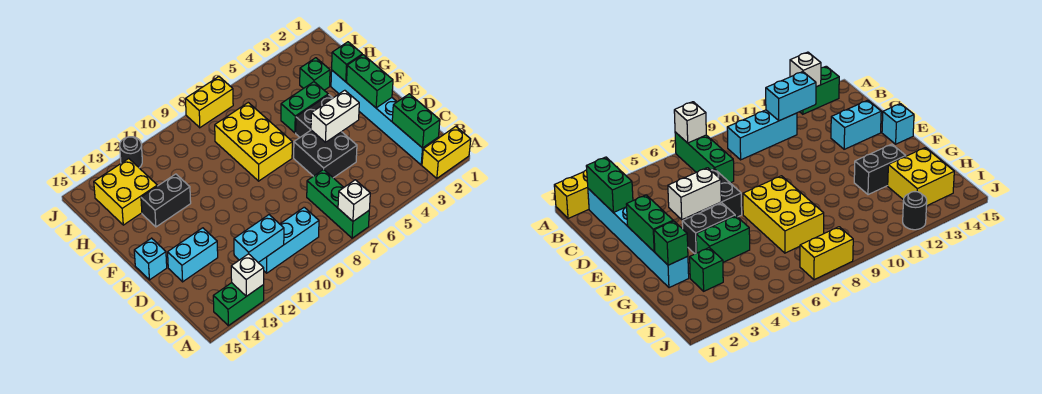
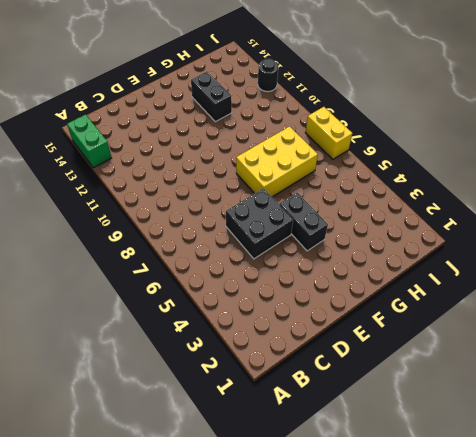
none -> yellow brick A1:A2 level 1
none -> green brick A7:C7 level 1
none -> cyan brick B2:G2 level 1

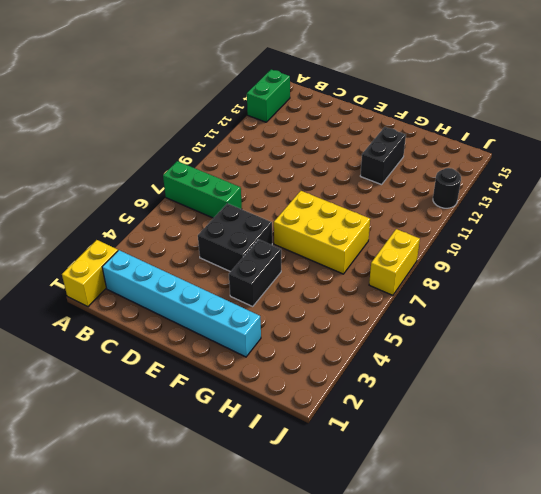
none -> cyan brick B9:B11 level 1
none -> cyan brick D13:D14 level 1
none -> cyan brick E15 level 1

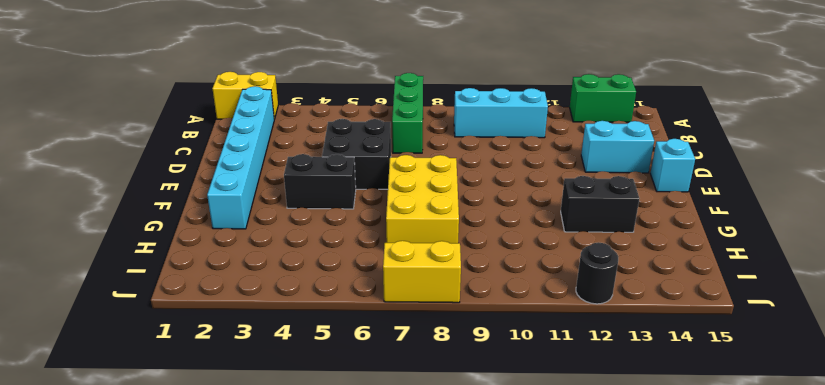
none -> green brick G4:G5 level 1
none -> green brick H3 level 1
none -> yellow brick H13:I14 level 1

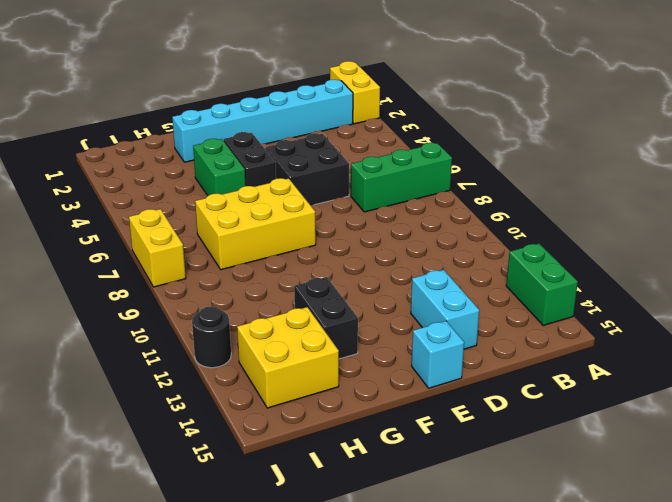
none -> cyan brick B9:B11 level 1
none -> green brick H3 level 1
none -> white brick A7 level 2

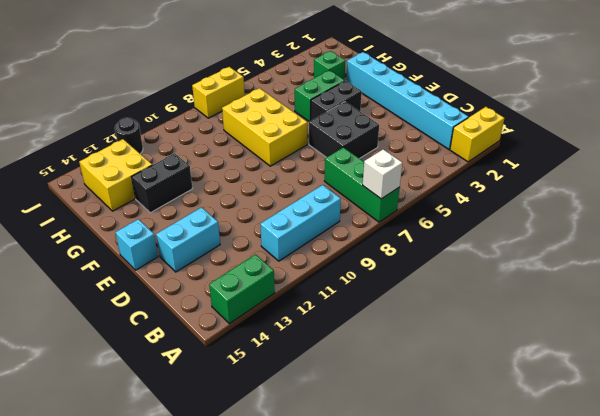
none -> white brick A13 level 2
none -> green brick B2:C2 level 2
none -> cyan brick B11:B12 level 2

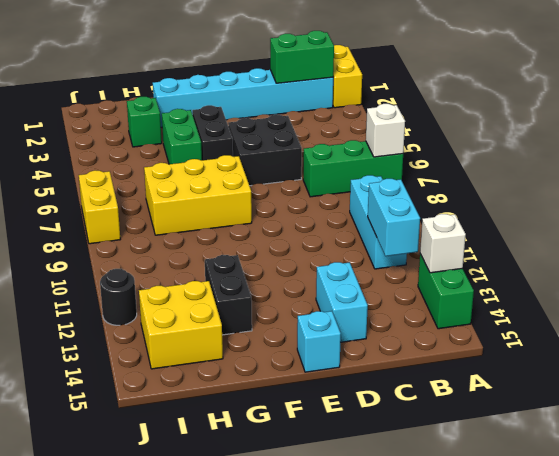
none -> green brick E2:F2 level 2
none -> white brick E4:E5 level 2
none -> green brick G2 level 2

